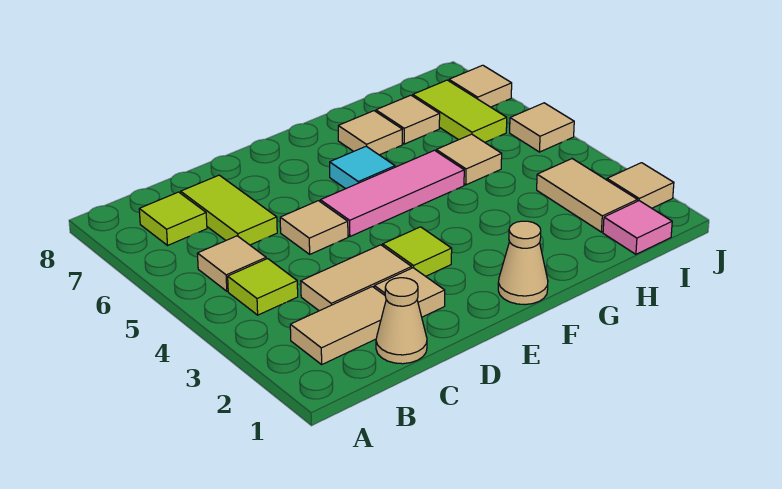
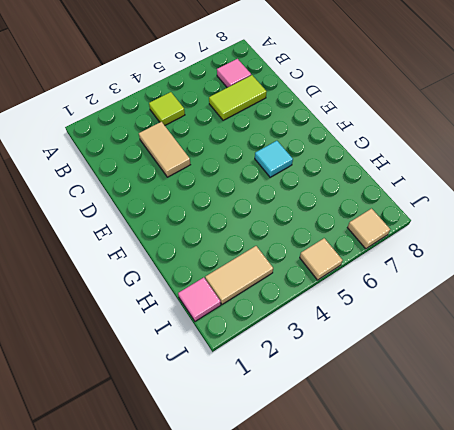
pink tile B7 level 1 -> lime tile B7 level 1
none -> tan tile B2:C2 level 1
none -> tan tile B5 level 1
none -> tan cone C1 level 1

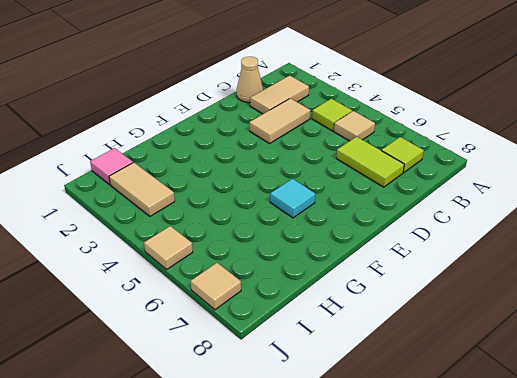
none -> tan tile D2 level 1
none -> tan tile D5 level 1
none -> lime tile E3 level 1

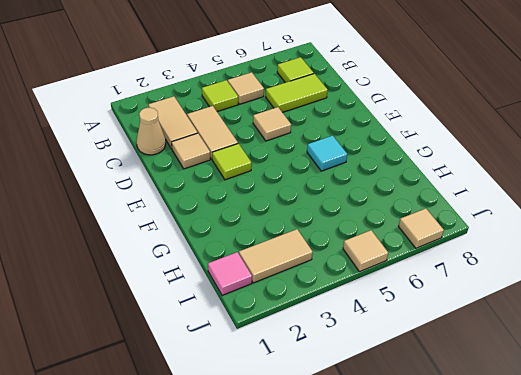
none -> pink tile E5:G5 level 1
none -> tan cone F1 level 1
none -> tan tile G7 level 1

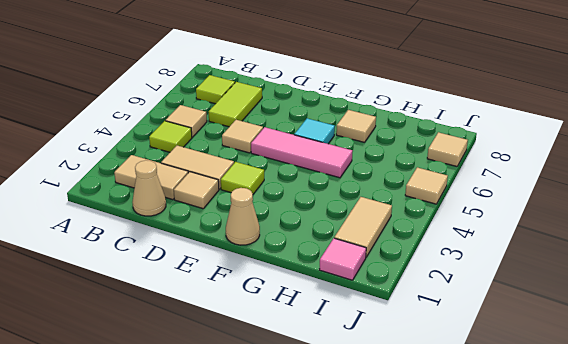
none -> tan tile H5 level 1
none -> tan tile H7 level 1
none -> lime tile I6:I7 level 1

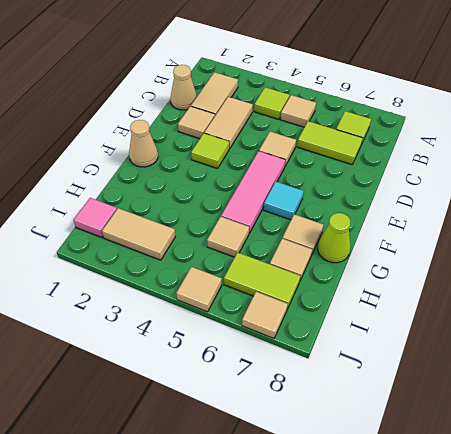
lime cone G8 level 1 -> none
none -> tan tile J2 level 1

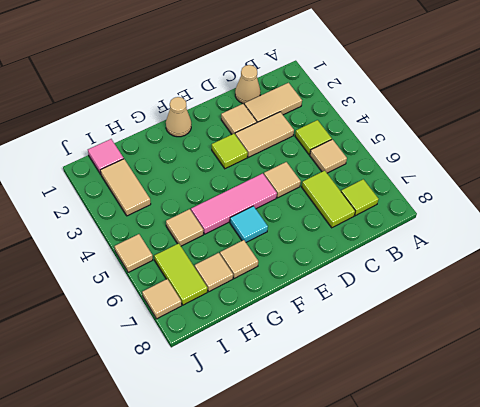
none -> tan tile J2 level 1

